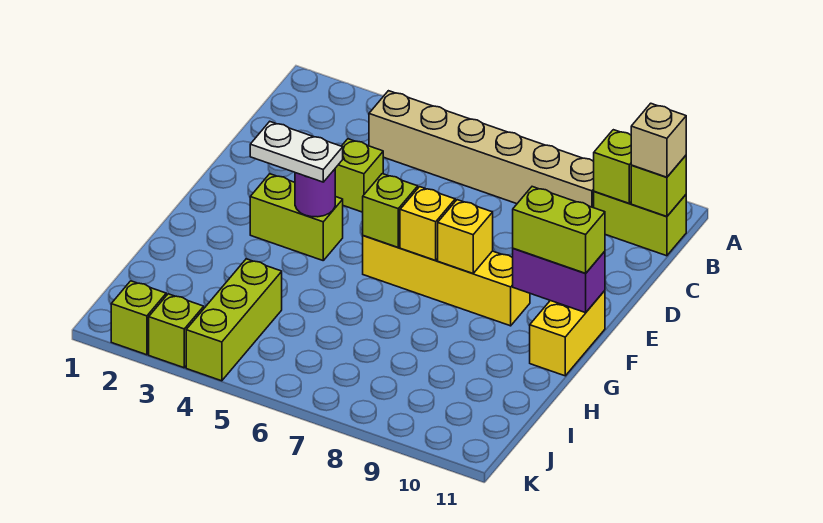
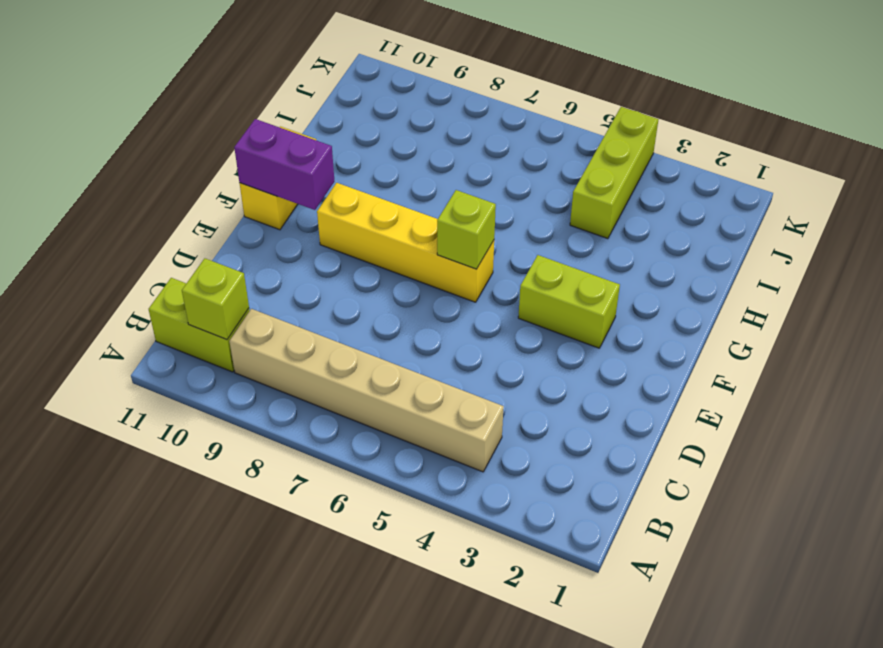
none -> lime brick D4 level 1
none -> lime brick K2 level 1
none -> lime brick K3 level 1

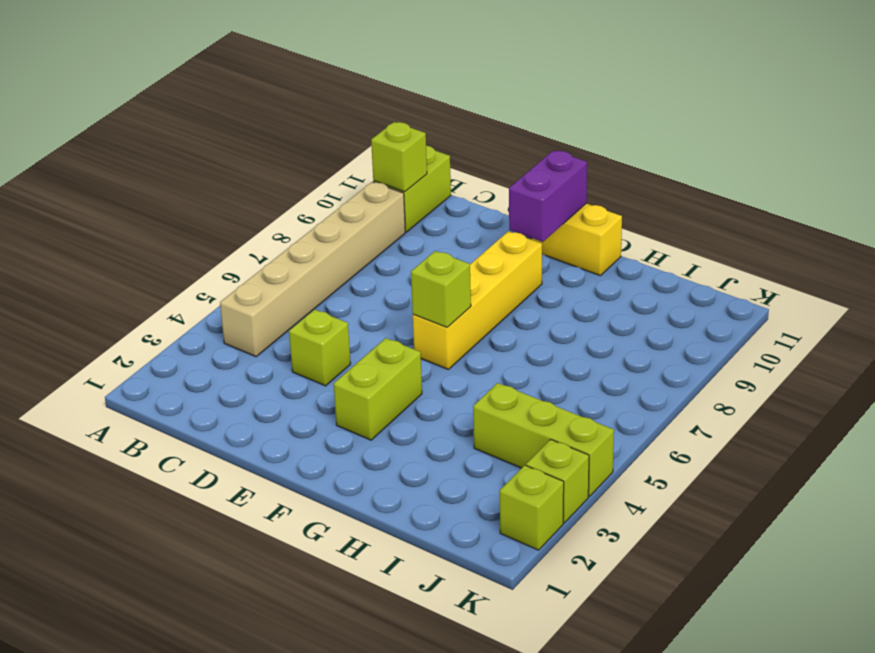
none -> lime brick B11 level 2
none -> purple round brick F4 level 2
none -> yellow brick F7 level 2

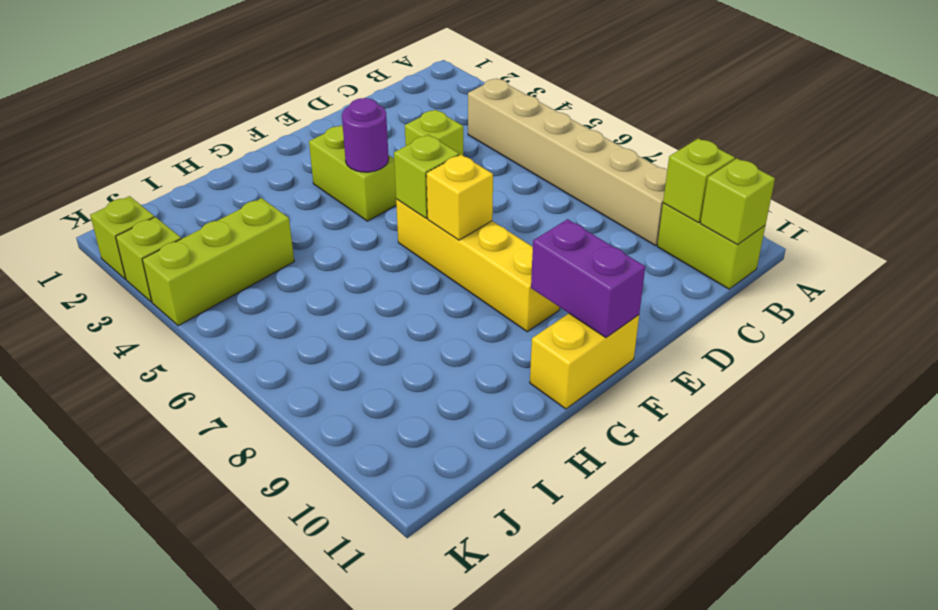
none -> yellow brick F8 level 2
none -> tan brick B11 level 3
none -> white plate F3:F4 level 3

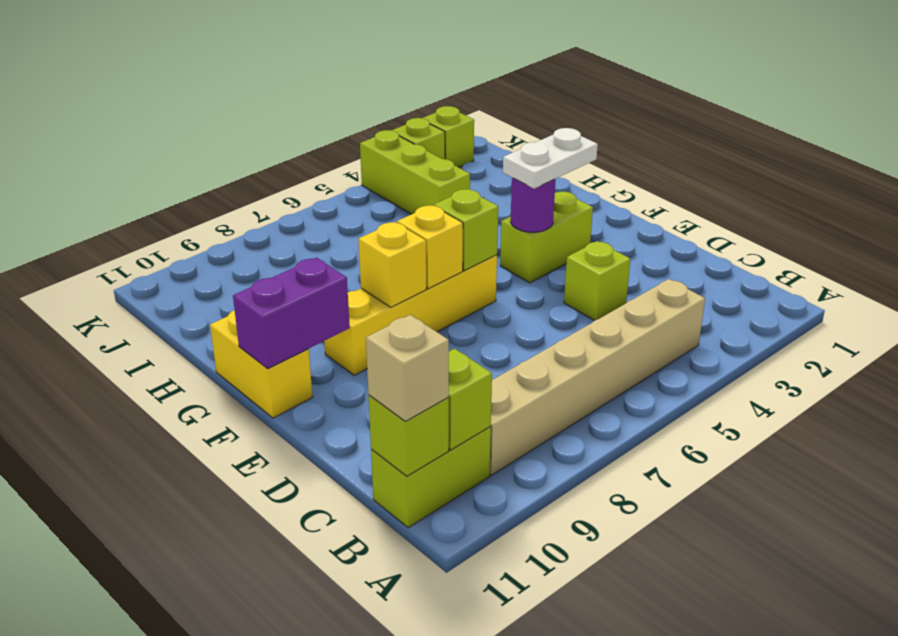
none -> lime brick F10:F11 level 3

